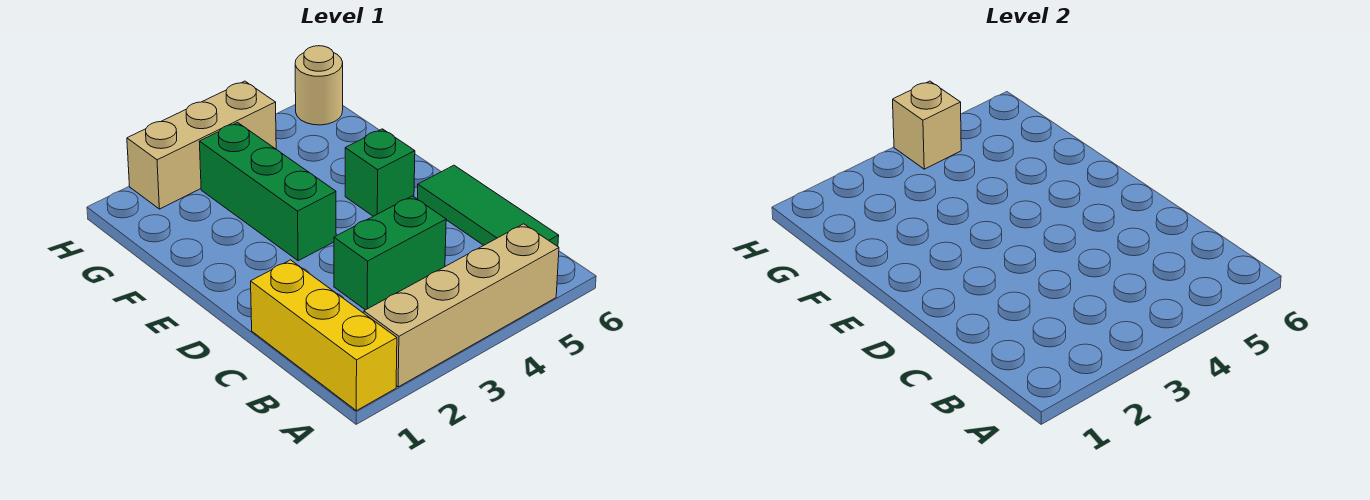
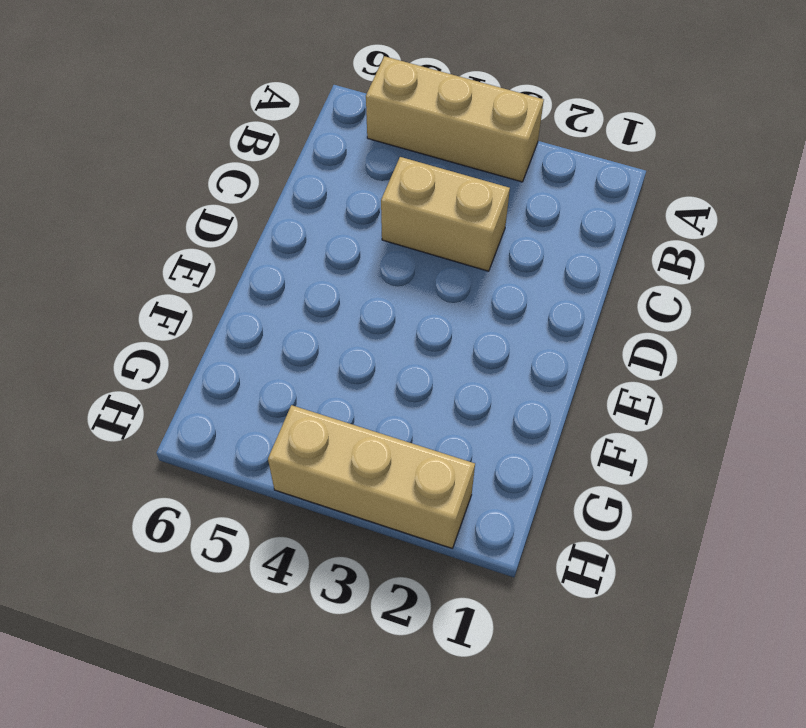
tan brick A3:A5 level 1 -> tan brick A2:A5 level 1
tan brick C3:C4 level 1 -> green brick C3:C4 level 1
none -> yellow brick A1:C1 level 1
none -> green tile B6:D6 level 1

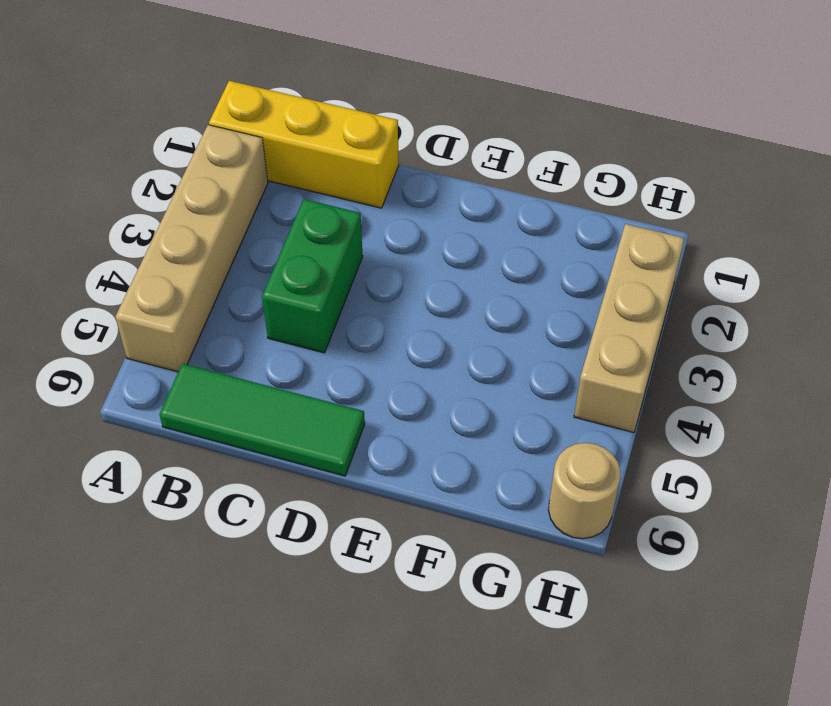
none -> green brick E3:G3 level 1
none -> green brick E5 level 1

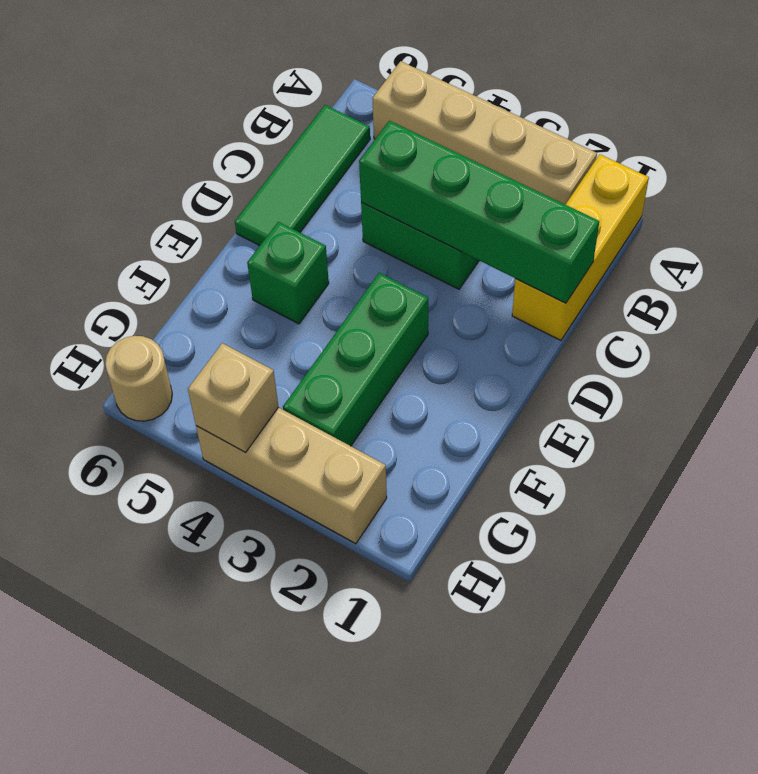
green brick C1:C4 level 2 -> none

